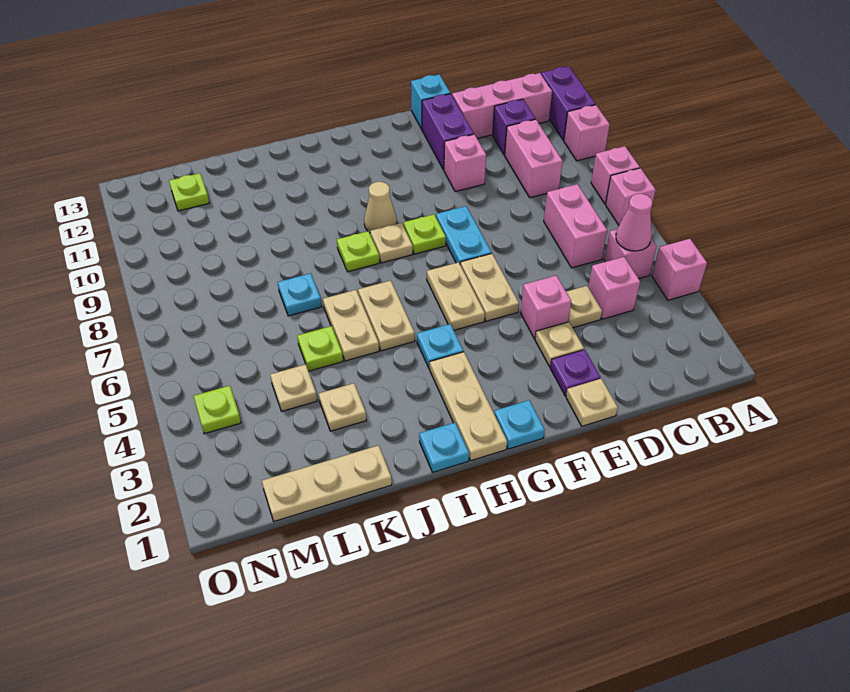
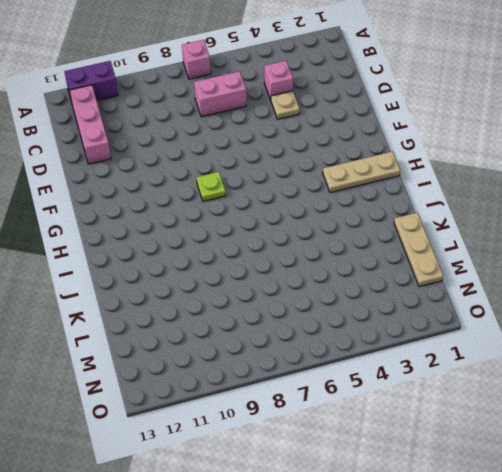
none -> pink brick A4 level 1
none -> pink brick A8 level 1
none -> pink brick A10 level 1
none -> pink brick B5 level 1

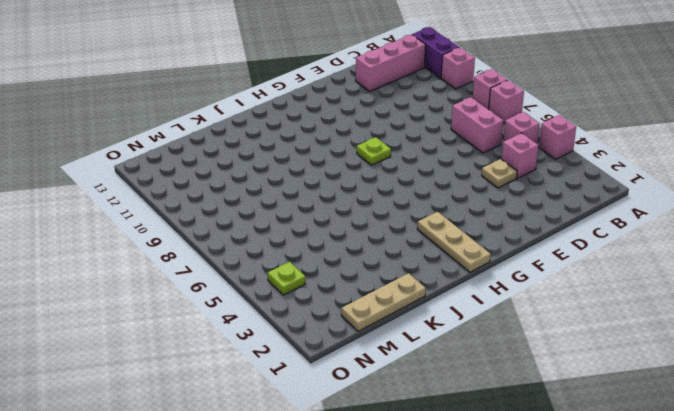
none -> pink brick C9:C10 level 1
none -> purple brick C11 level 1
none -> tan plate E1 level 1
none -> purple plate E2 level 1

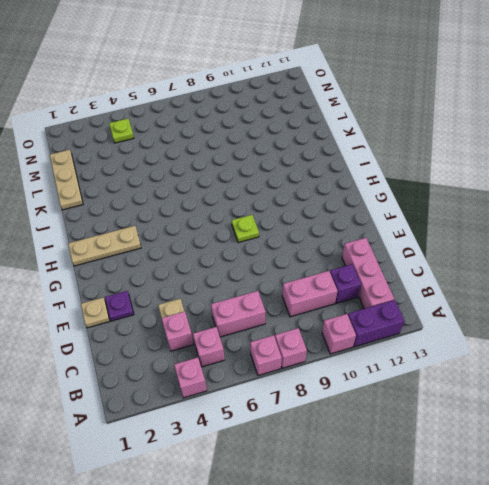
none -> tan plate E3 level 1
none -> pink brick E4 level 1
none -> pink brick E10 level 1
none -> purple brick E11:E12 level 1

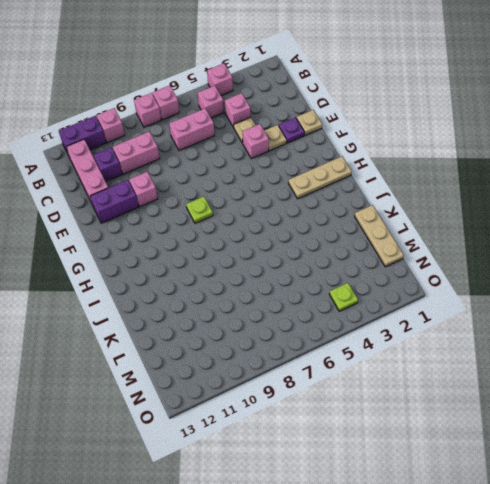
none -> cyan brick E13 level 1
none -> tan plate F5:F6 level 1
none -> cyan plate F7:F8 level 1
none -> cyan plate G1 level 1

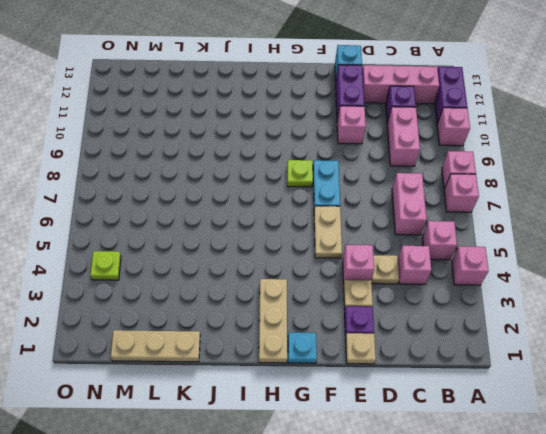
none -> tan plate G5:G6 level 1
none -> cyan plate H4 level 1
none -> tan plate H8 level 1
none -> tan cone H9 level 1

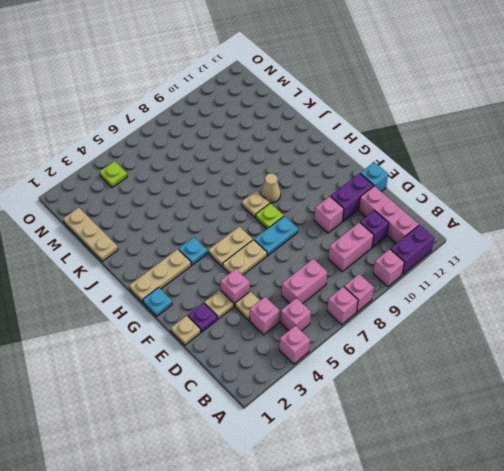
none -> cyan plate I1 level 1
none -> tan plate I5:I6 level 1
none -> lime plate I8 level 1
none -> tan plate J5:J6 level 1

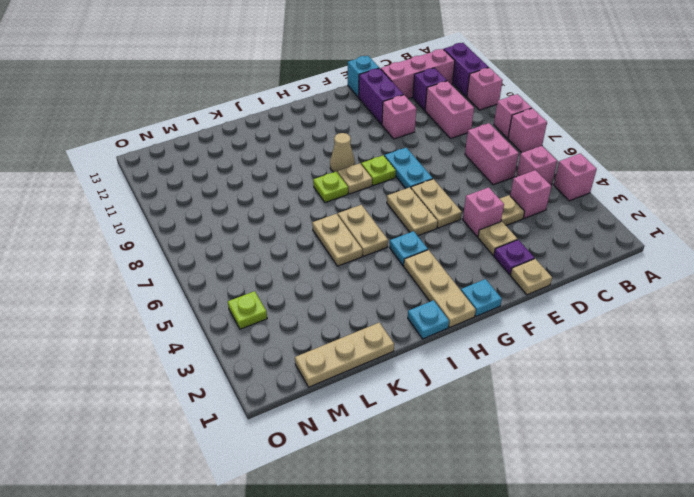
none -> tan plate K3 level 1
none -> lime plate K5 level 1
none -> cyan plate K7 level 1
none -> tan plate L4 level 1

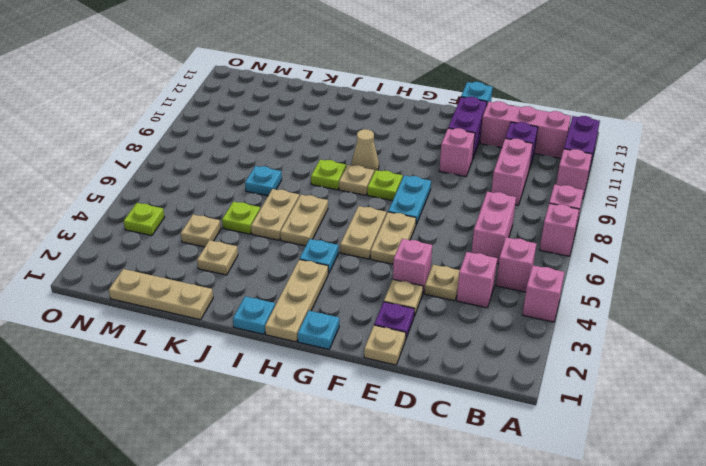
none -> lime plate M12 level 1
none -> pink cone B5 level 2

